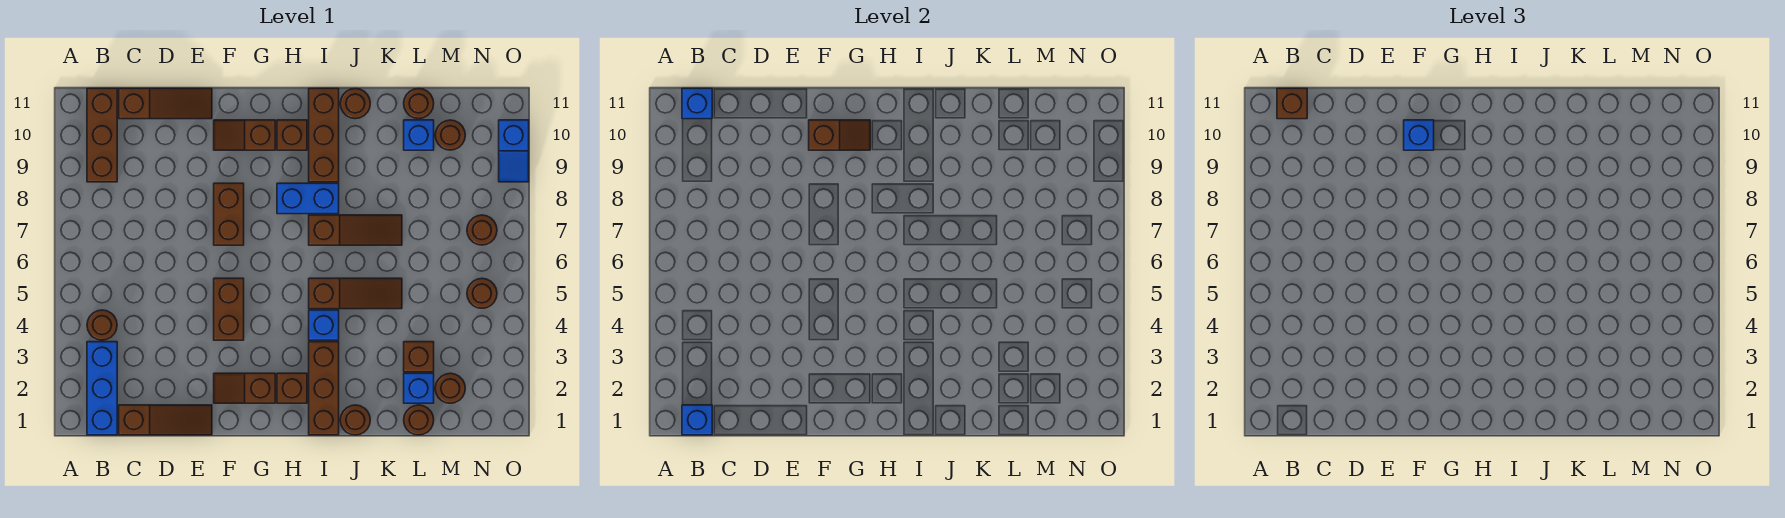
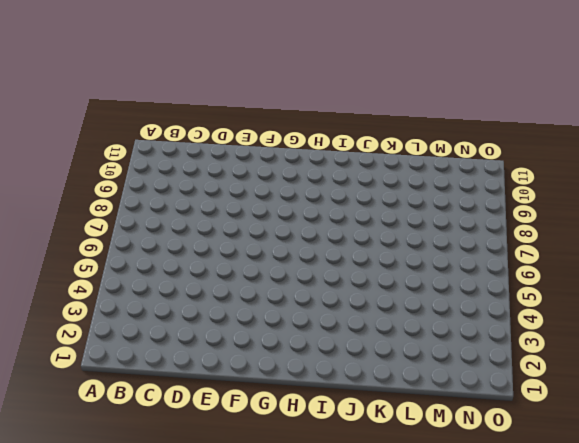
none -> blue brick B1:B3 level 1
none -> brown round brick B4 level 1
none -> brown brick B9:B11 level 1
none -> brown slope C1:E1 level 1 top C

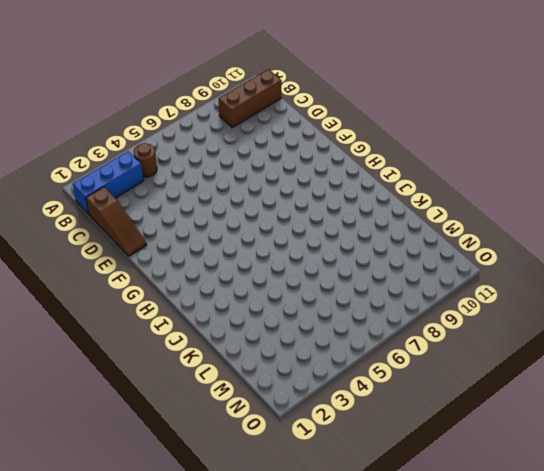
none -> brown slope C11:E11 level 1 top C
none -> brown slope F2:G2 level 1 top G
none -> brown brick F4:F5 level 1
none -> brown brick F7:F8 level 1

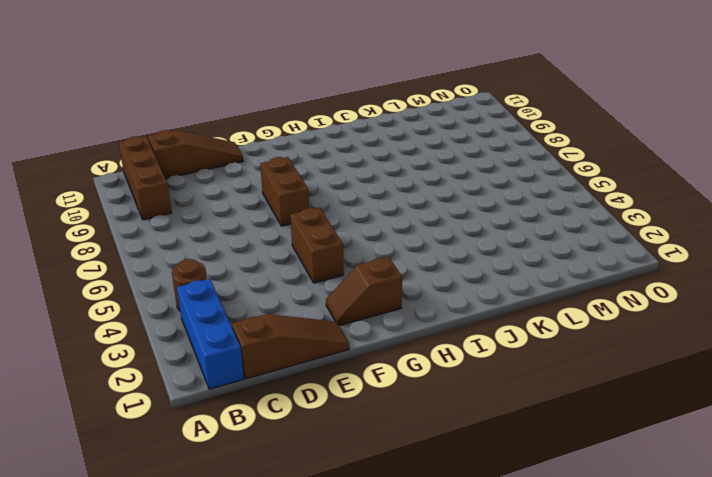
none -> brown slope F10:G10 level 1 top G
none -> brown brick H2 level 1
none -> blue brick H8:I8 level 1
none -> brown brick H10 level 1

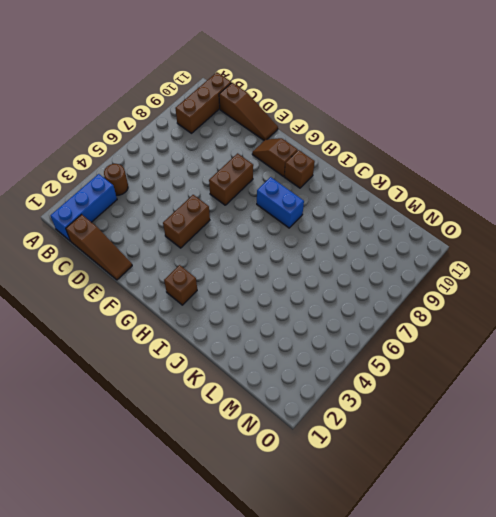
none -> brown slope F2:G2 level 1 top G
none -> brown brick I1:I3 level 1
none -> blue brick I4 level 1
none -> brown slope I5:K5 level 1 top I

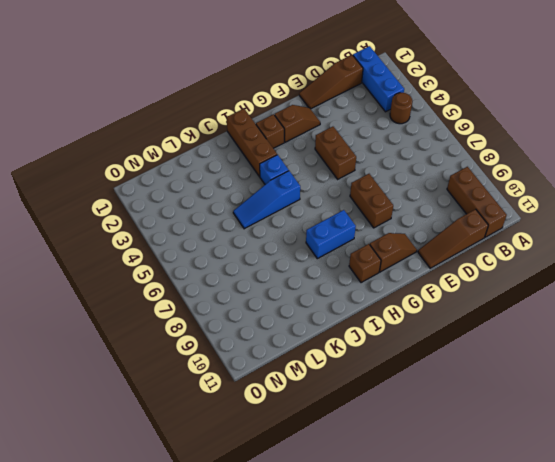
blue slope I5:K5 level 1 top I -> brown slope I5:K5 level 1 top I
none -> brown slope I7:K7 level 1 top I
none -> brown brick I9:I11 level 1
none -> brown round brick J1 level 1
none -> brown round brick J11 level 1

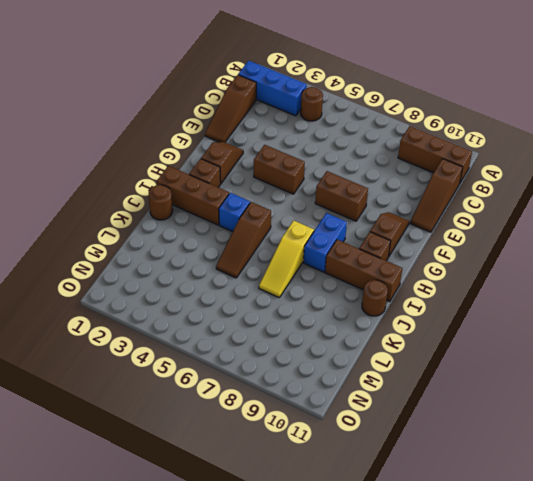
yellow slope I7:K7 level 1 top I -> brown slope I7:K7 level 1 top I
none -> brown round brick L1 level 1
none -> blue brick L2 level 1
none -> brown brick L3 level 1
none -> blue brick L10 level 1

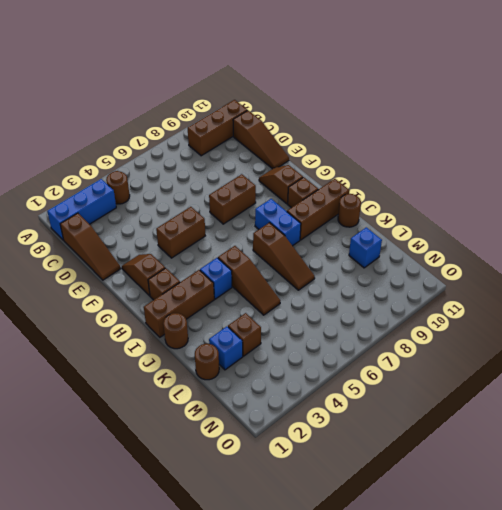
none -> brown round brick L11 level 1
none -> brown round brick M2 level 1
none -> brown round brick M10 level 1
none -> brown round brick N5 level 1

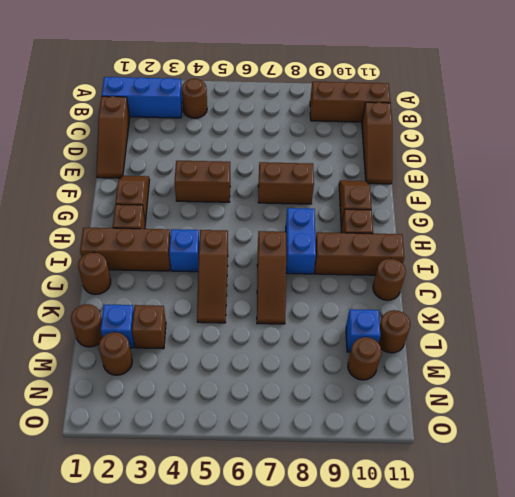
none -> brown round brick N5 level 1
none -> brown round brick N7 level 1
none -> blue slope O9:O10 level 1 top 10
none -> blue brick B1 level 2

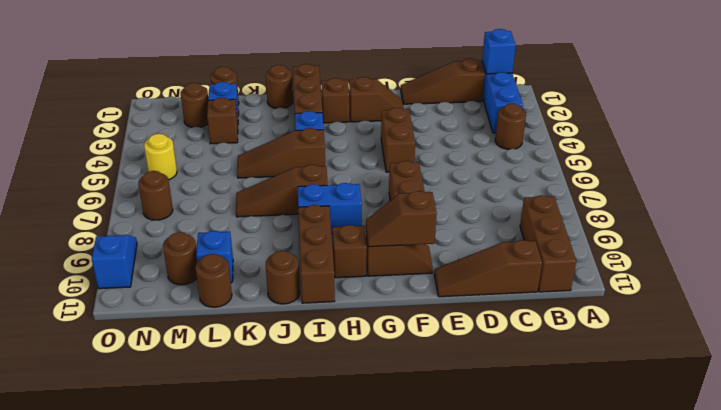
yellow round brick N5 level 1 -> brown round brick N5 level 1
none -> blue brick B11 level 2
none -> brown brick B11 level 3
none -> blue brick F10 level 3

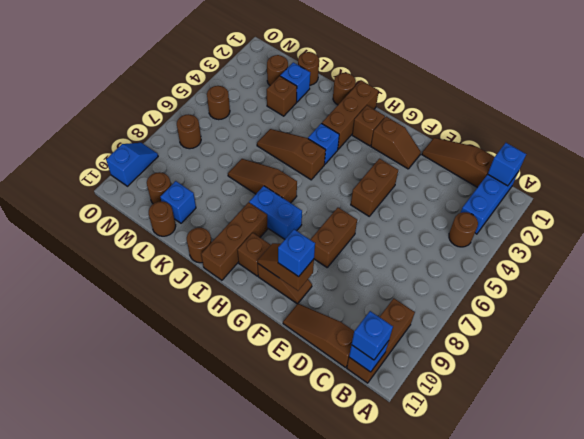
blue brick B11 level 3 -> brown brick B11 level 3

